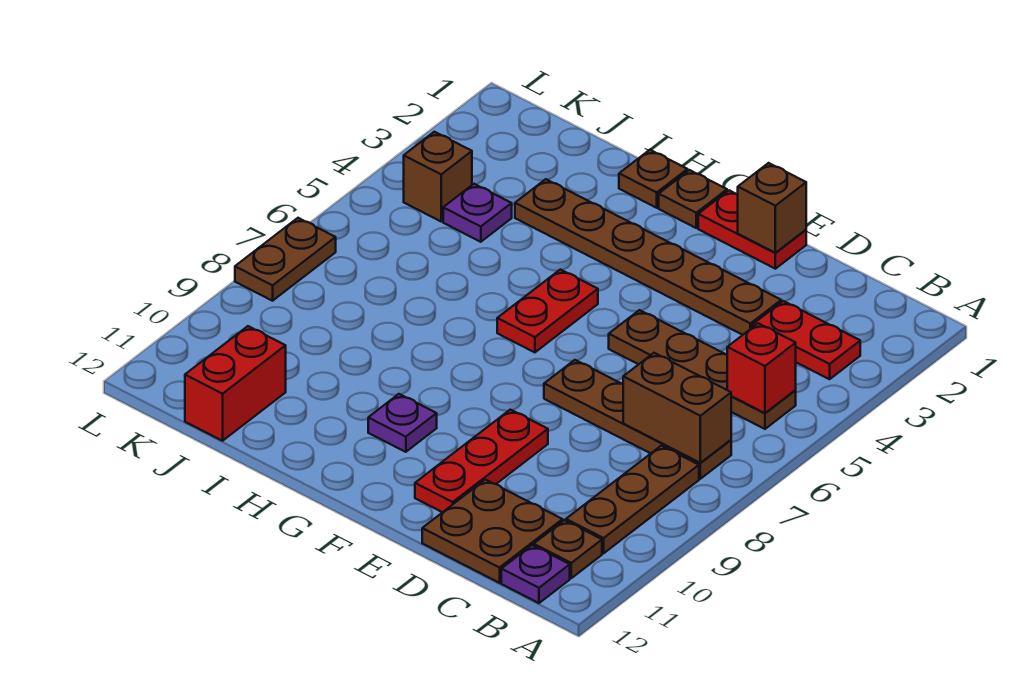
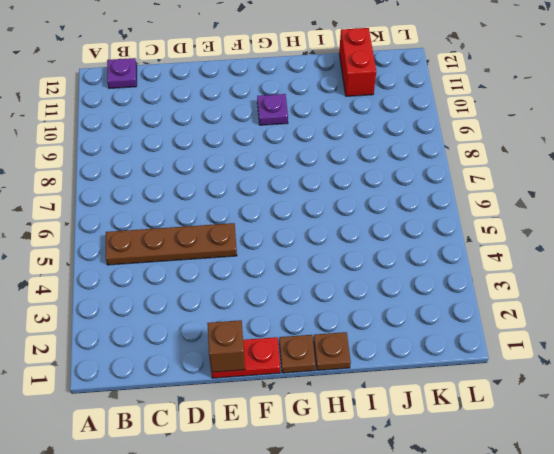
none -> red plate B3:C3 level 1
none -> brown plate B7:E7 level 1
none -> brown plate B8:B10 level 1

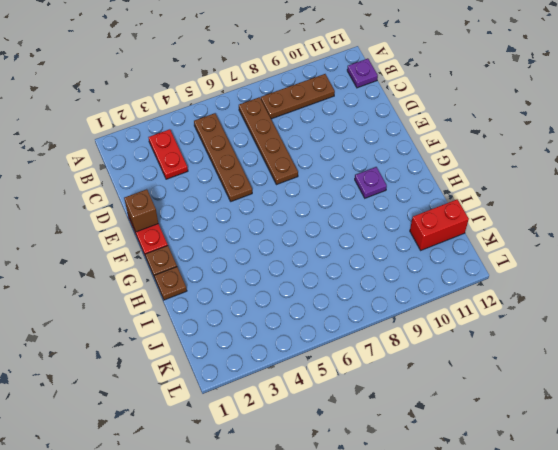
none -> brown plate B11 level 1
none -> brown plate C11:D12 level 1
none -> brown plate D3:I3 level 1

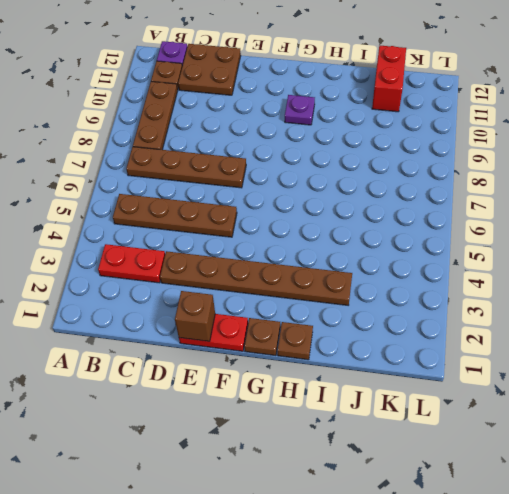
none -> red plate E9:E11 level 1
none -> red plate G5:G6 level 1
none -> purple plate J4 level 1

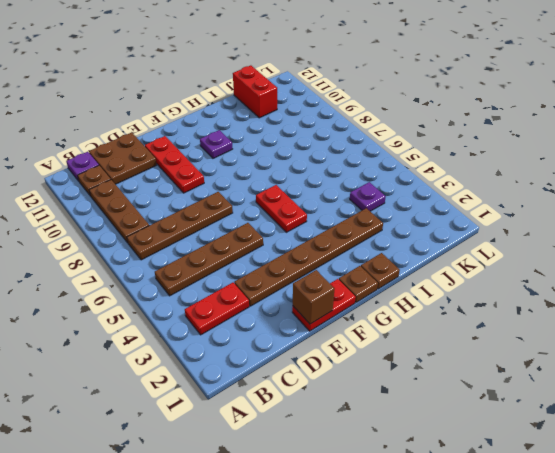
none -> brown brick K4 level 1
none -> brown plate L7:L8 level 1
none -> red brick B5 level 2

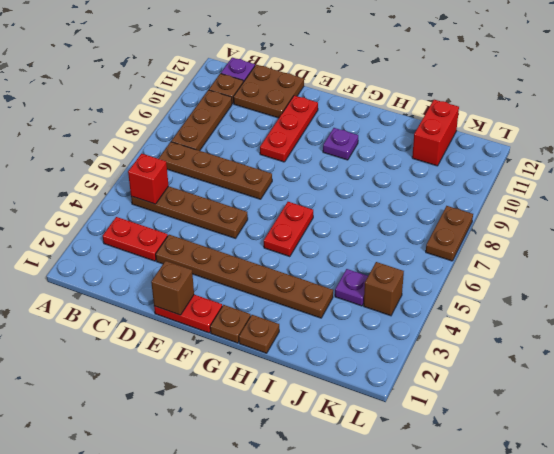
none -> brown brick B7:C7 level 2

